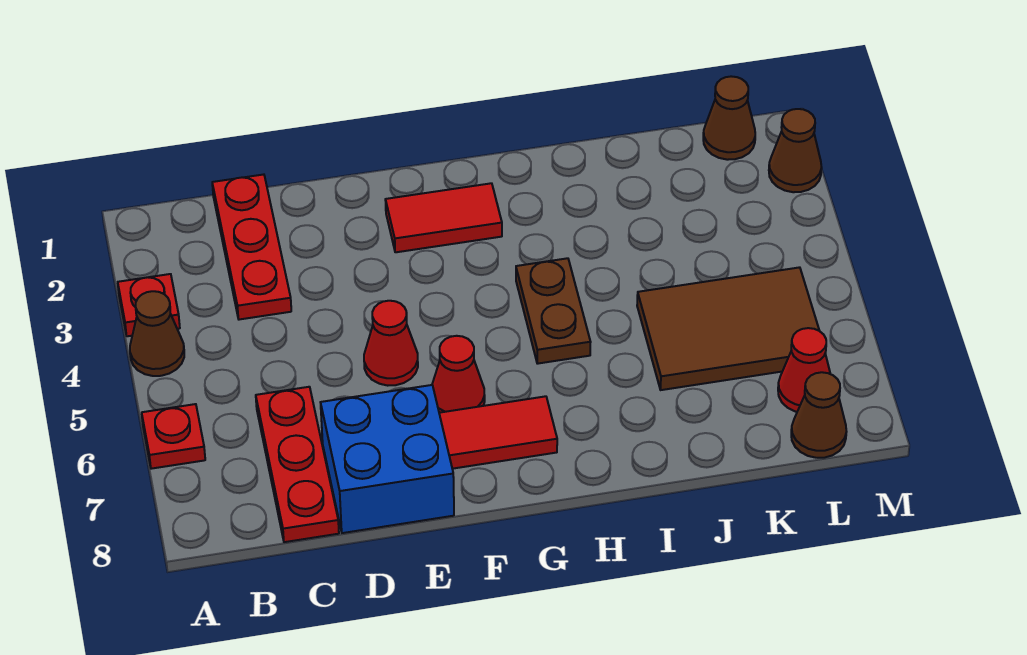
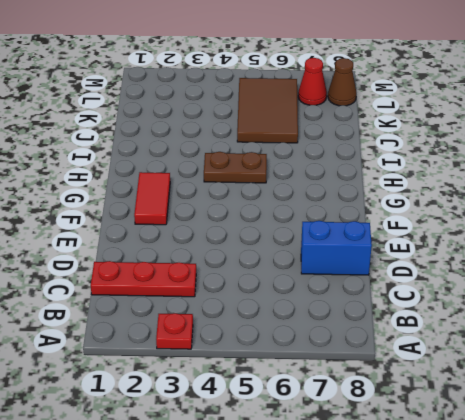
blue brick D7:D8 level 1 -> blue brick D7:E8 level 1
none -> brown cone A4 level 1
none -> red plate A6 level 1
none -> red plate C6:C8 level 1

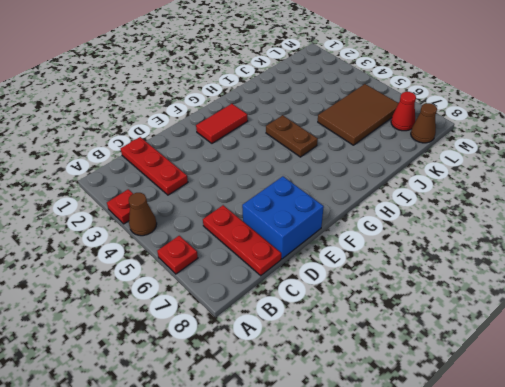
none -> red cone E5 level 1
none -> red cone F6 level 1
none -> red tile F7:G7 level 1

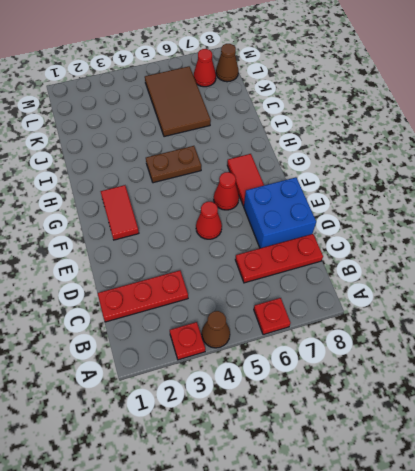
none -> brown cone L1 level 1
none -> brown cone M2 level 1

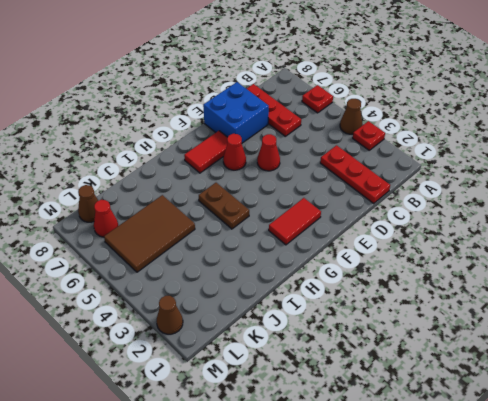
none -> brown cone L1 level 1

